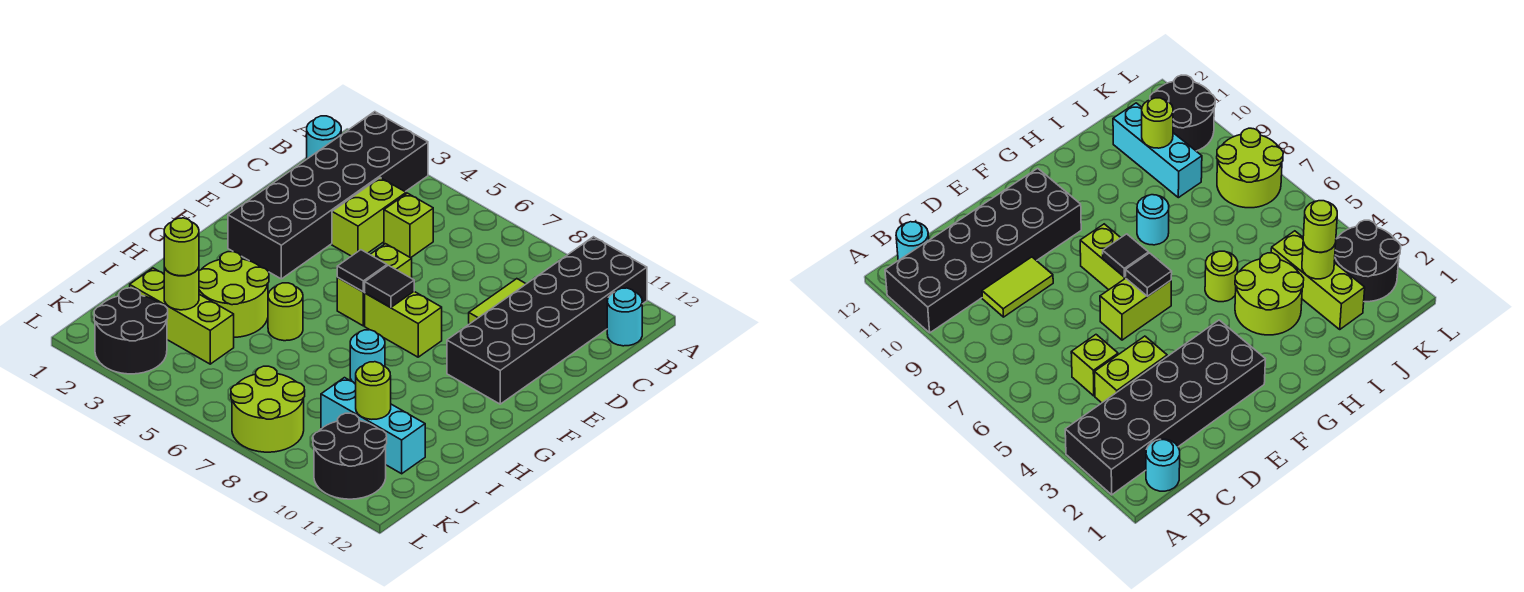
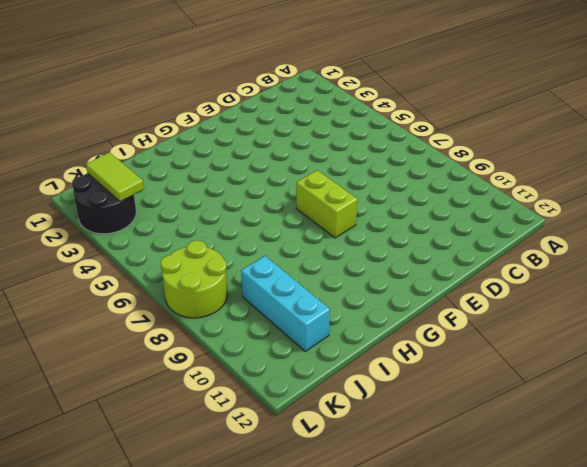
lime tile K2:K3 level 2 -> lime tile C9:D9 level 1
none -> black brick A2:F3 level 1
none -> black brick A10:F11 level 1
none -> cyan round brick B1 level 1

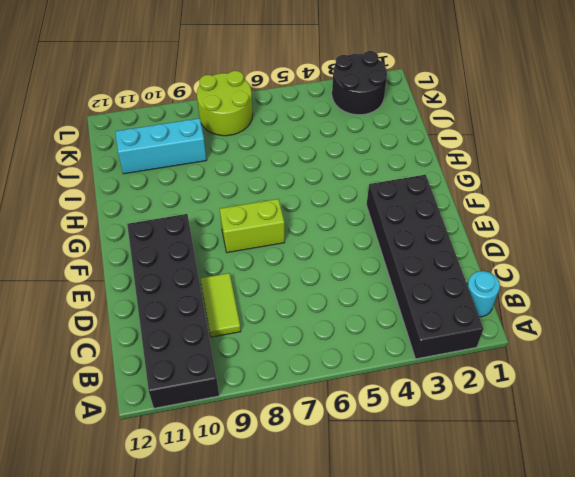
none -> cyan round brick B12 level 1
none -> lime brick C4:D4 level 1
none -> lime brick C5 level 1

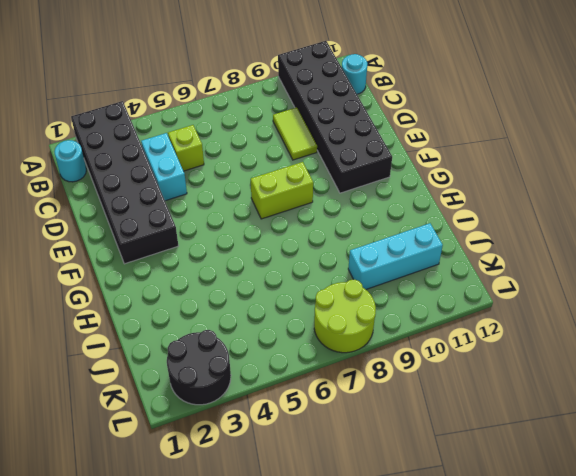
cyan brick C4:D4 level 1 -> lime brick C4:D4 level 1
none -> lime brick E6:F6 level 1
none -> lime round brick H3:I4 level 1
none -> lime round brick H5 level 1

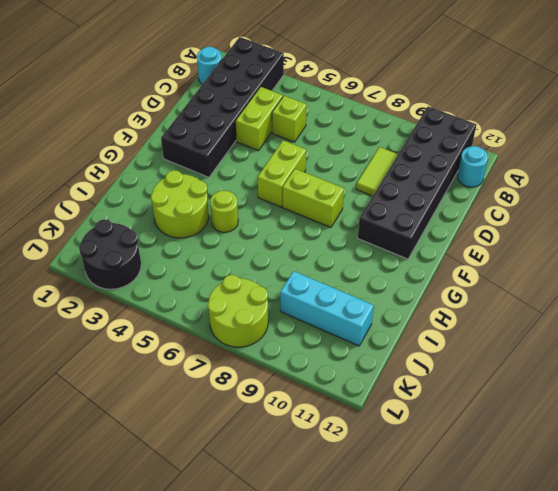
none -> cyan round brick H8 level 1
none -> lime brick J2:J4 level 1
none -> black round brick K10:L11 level 1

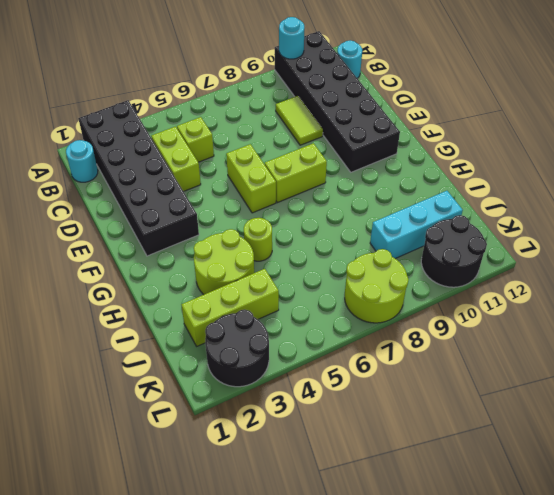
cyan round brick A10 level 2 -> cyan round brick H8 level 1
none -> black tile F6 level 2
none -> black tile F7 level 2
none -> lime round brick J3 level 2

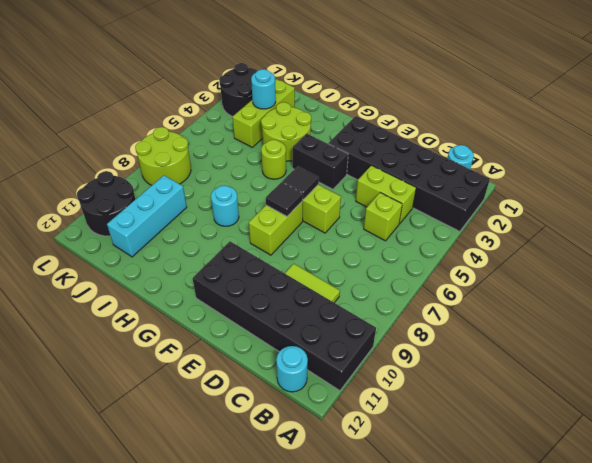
black brick F4:G4 level 1 -> none
cyan round brick J3 level 2 -> lime round brick J3 level 2
none -> lime round brick J10 level 2
none -> lime round brick J3 level 3

